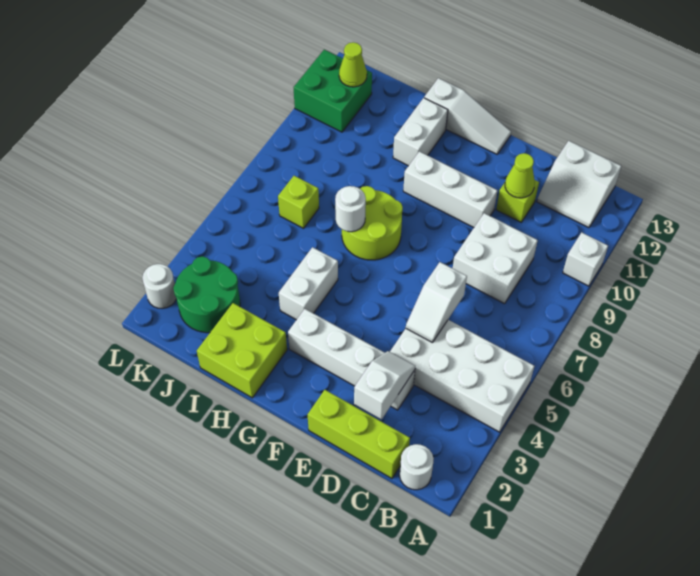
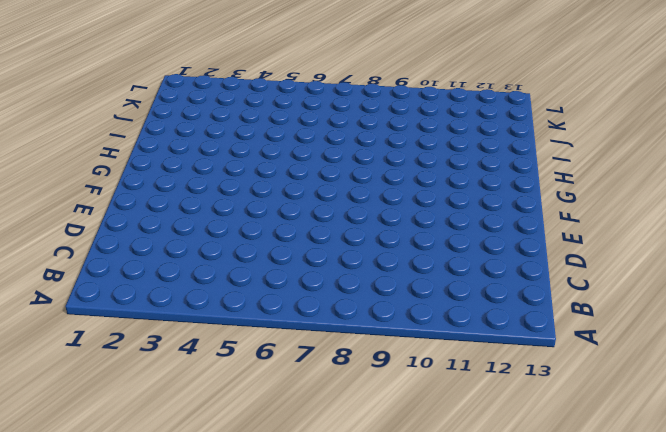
none -> white brick A4:D5 level 1
none -> white brick A10 level 1
none -> white round brick B1 level 1

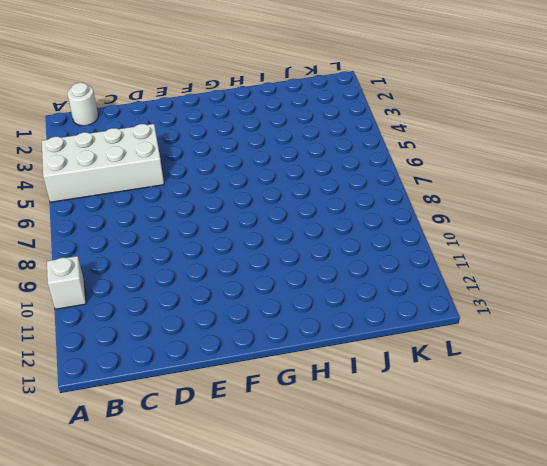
none -> white slope B12:C13 level 1 top 13
none -> lime brick C1:E1 level 1
none -> white brick C8:D9 level 1

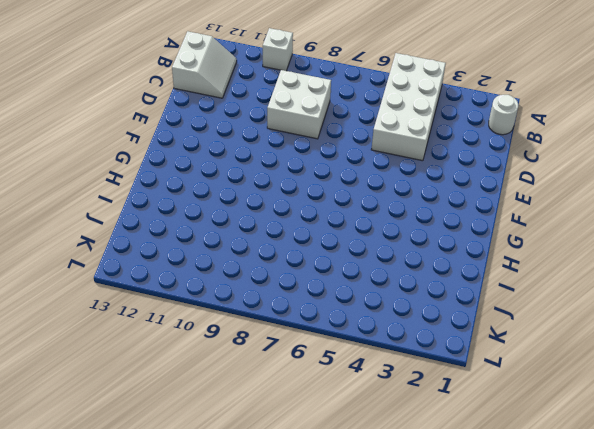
none -> lime brick C1:E1 level 1
none -> white brick D3:G3 level 1
none -> lime brick D11 level 1

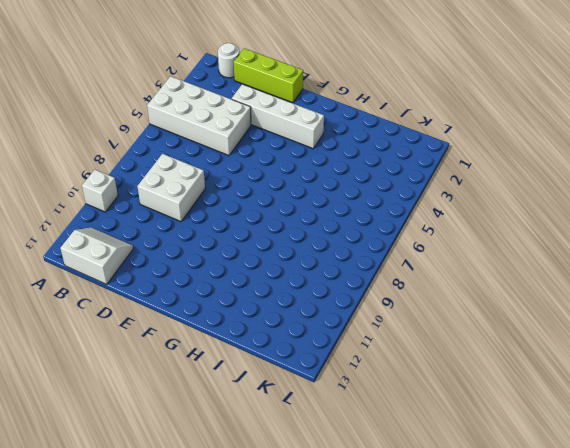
none -> lime brick D11 level 1
none -> white brick E10:G10 level 1
none -> white slope F13:H13 level 1 top H

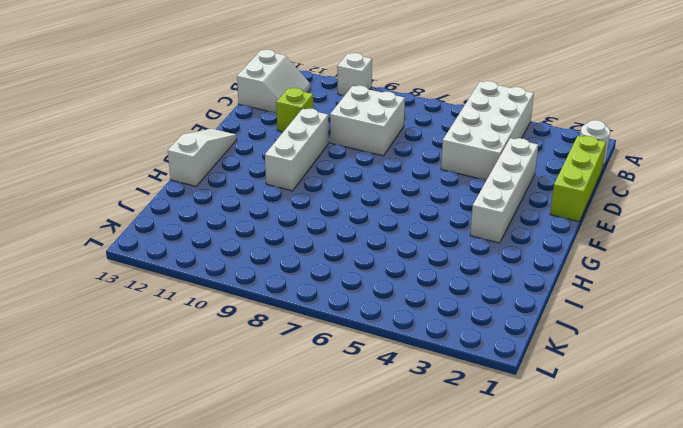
none -> lime round brick G7:H8 level 1
none -> lime brick H1:I2 level 1
none -> white brick H4:H5 level 1

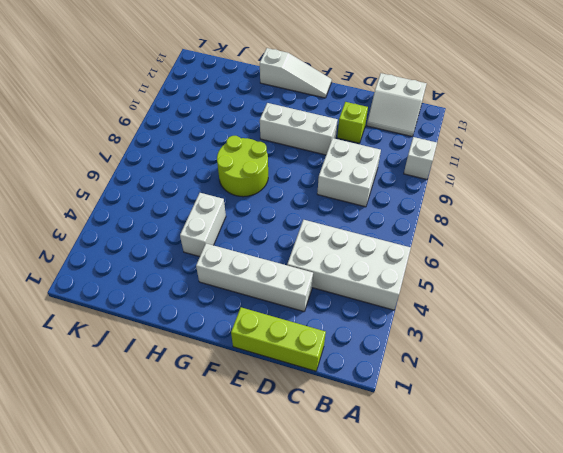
none -> white round brick B1 level 1
none -> lime brick H1:I2 level 1
none -> white brick H11:H12 level 1

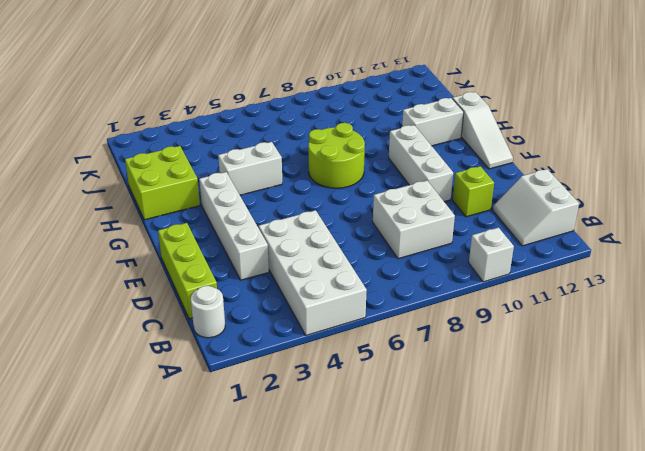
none -> green round brick J2:K3 level 1
none -> lime brick J7 level 1
none -> green brick K11:L12 level 1

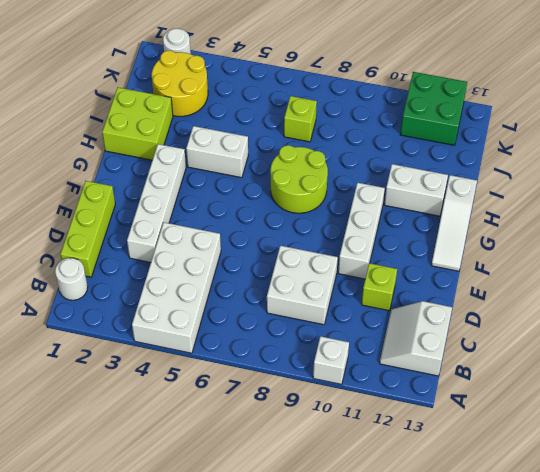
yellow round brick J2:K3 level 1 -> green round brick J2:K3 level 1
none -> white slope D2:D3 level 2 top 2
none -> white slope D5:D6 level 2 top 6
none -> lime cone D11 level 2

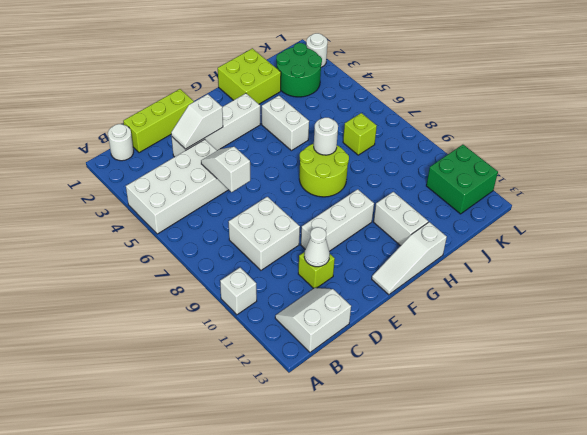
white slope D3:E3 level 2 top E -> white slope D2:D3 level 2 top 2
white cone D11 level 2 -> lime cone D11 level 2
none -> lime cone K12 level 2

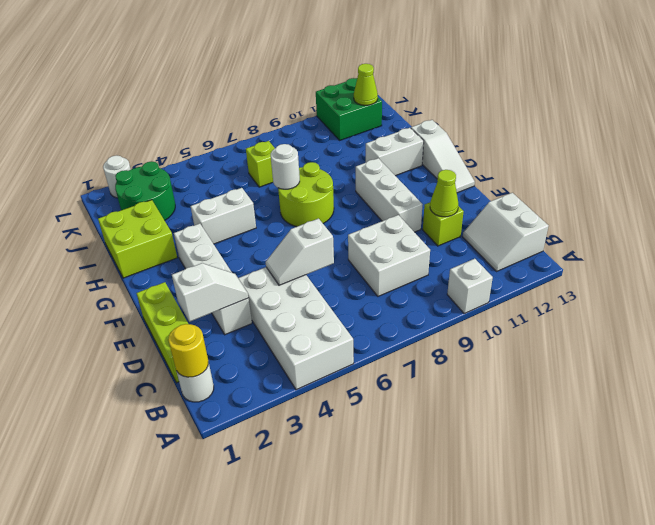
yellow round brick B1 level 2 -> none

